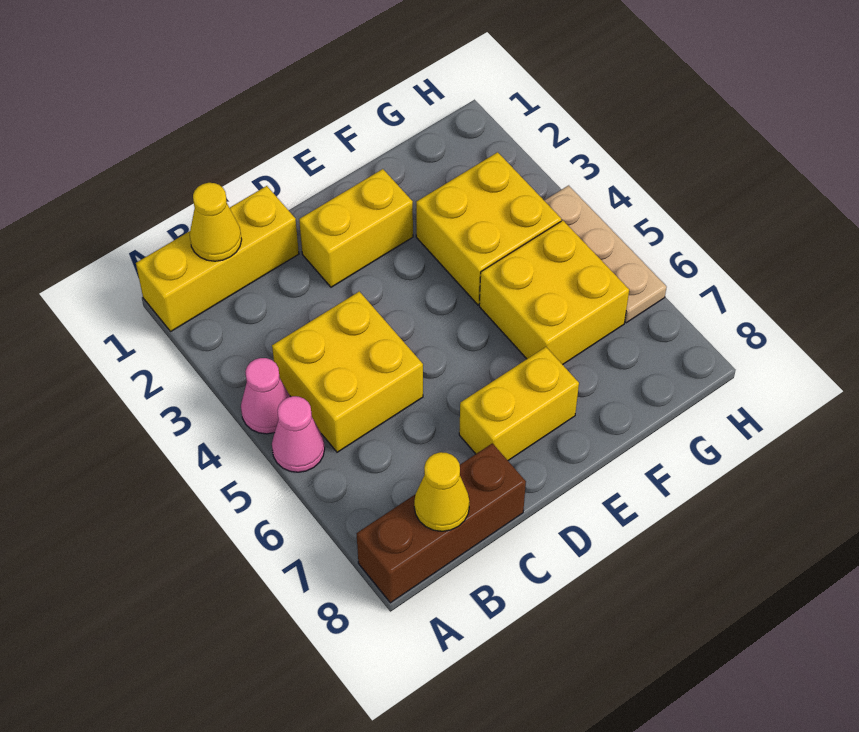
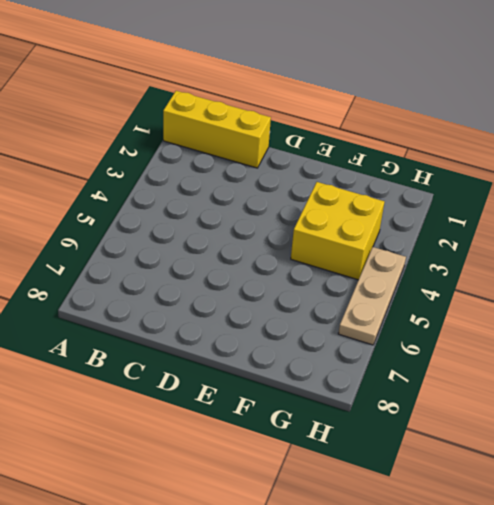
none -> pink cone A4 level 1
none -> pink cone A5 level 1
none -> brown brick A8:C8 level 1

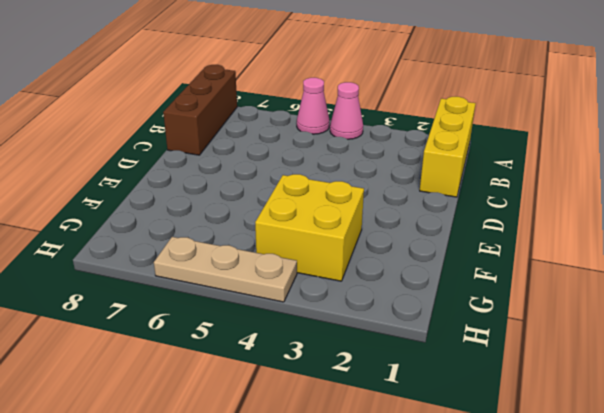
none -> yellow brick B4:C5 level 1
none -> yellow brick D2:E2 level 1
none -> yellow brick D7:E7 level 1

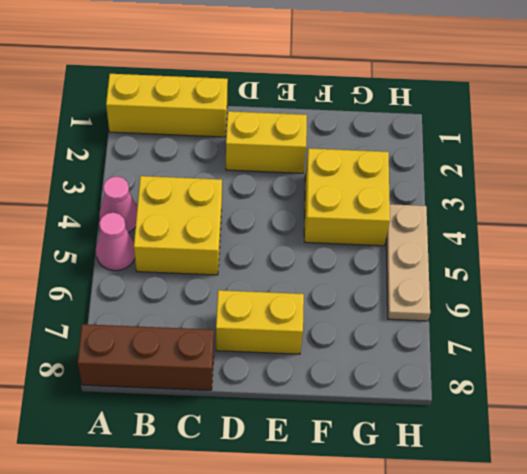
none -> yellow brick F5:G6 level 1
none -> yellow cone B1 level 2
none -> yellow cone B8 level 2

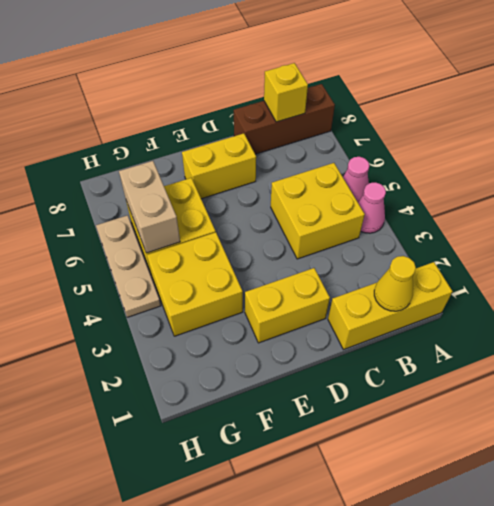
yellow brick B8 level 2 -> yellow cone B8 level 2
tan brick G5:G6 level 2 -> none

